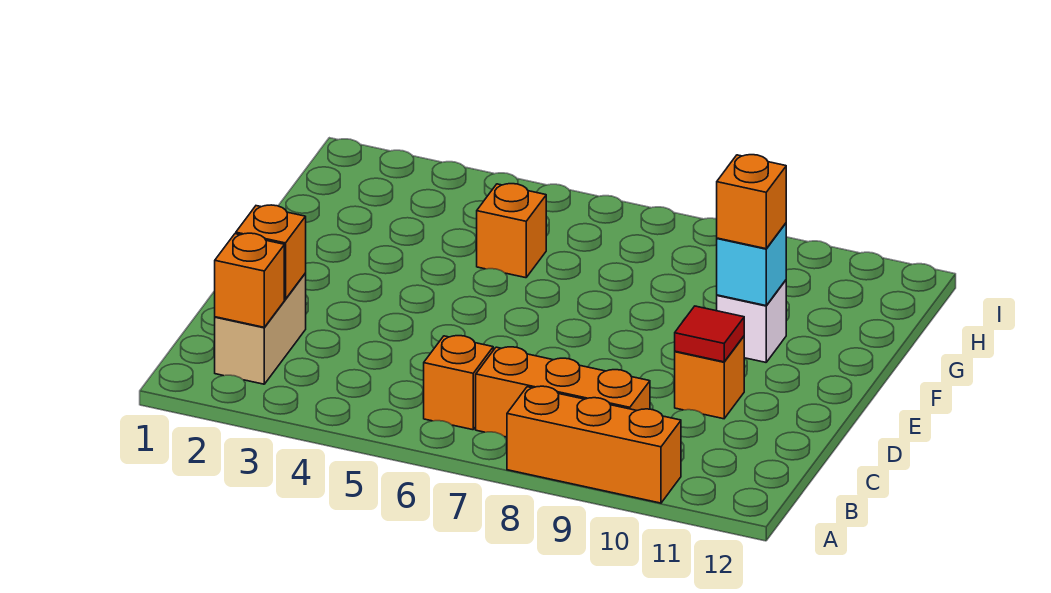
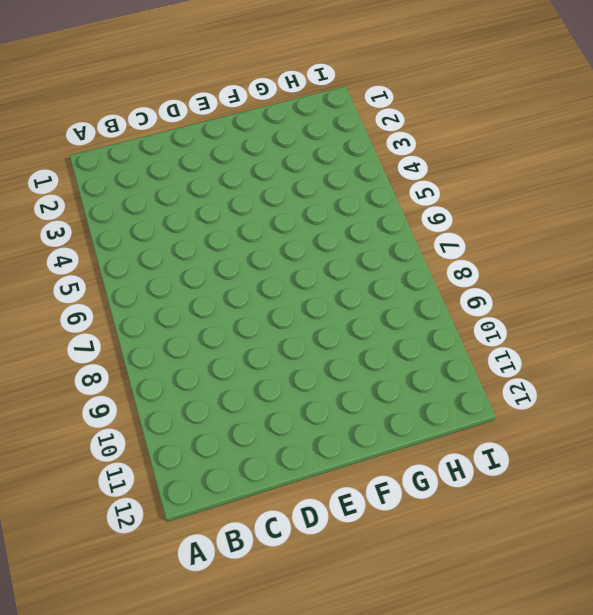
none -> orange brick A8:A10 level 1
none -> tan brick B2:C2 level 1
none -> orange brick B6 level 1

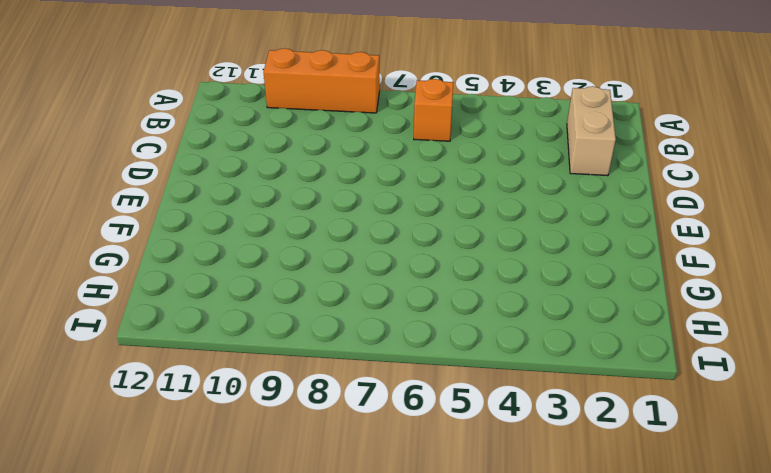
none -> orange brick B7:B9 level 1
none -> orange brick D10 level 1
none -> white brick F10 level 1

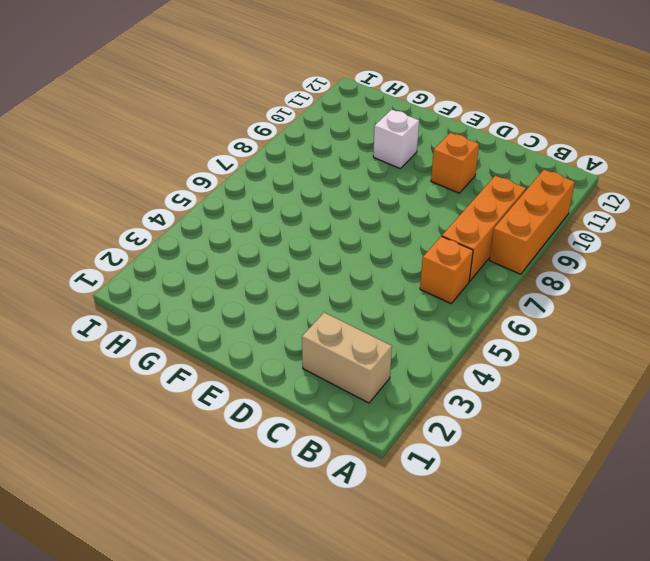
none -> orange brick G5 level 1
none -> orange brick B2 level 2
none -> orange brick C2 level 2

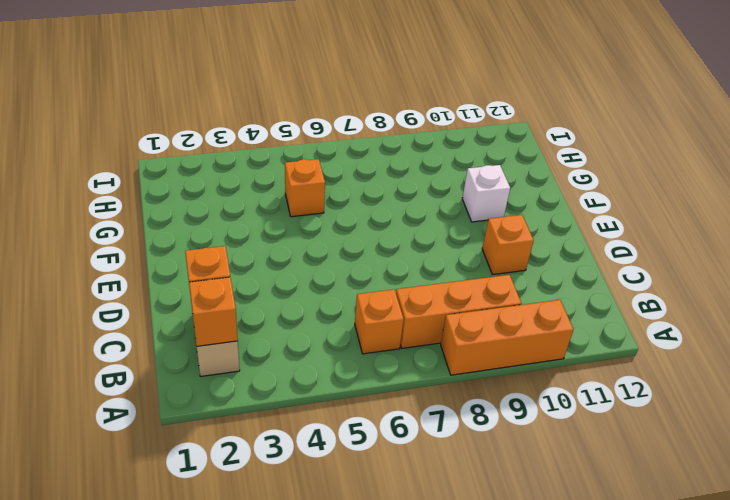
none -> red tile D10 level 2
none -> cyan brick F10 level 2
none -> orange brick F10 level 3

